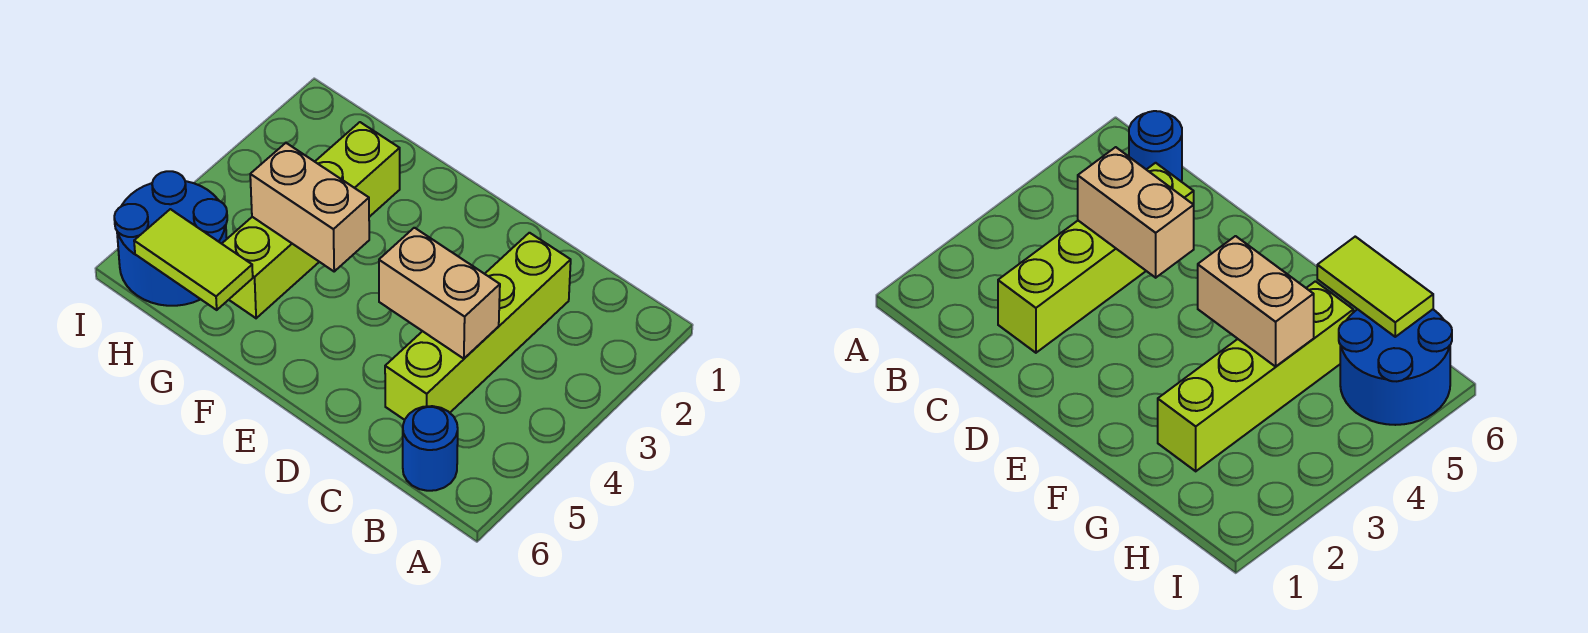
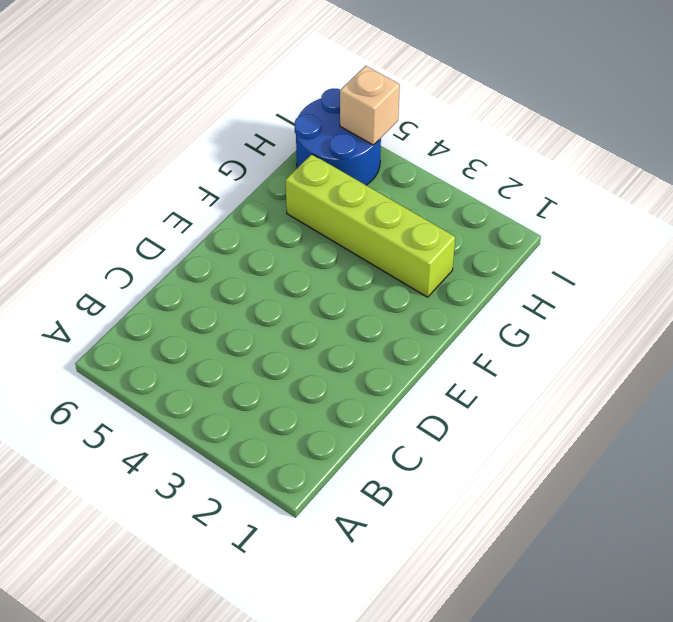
tan brick I5 level 2 -> none
none -> blue round brick B6 level 1
none -> lime brick C2:C5 level 1

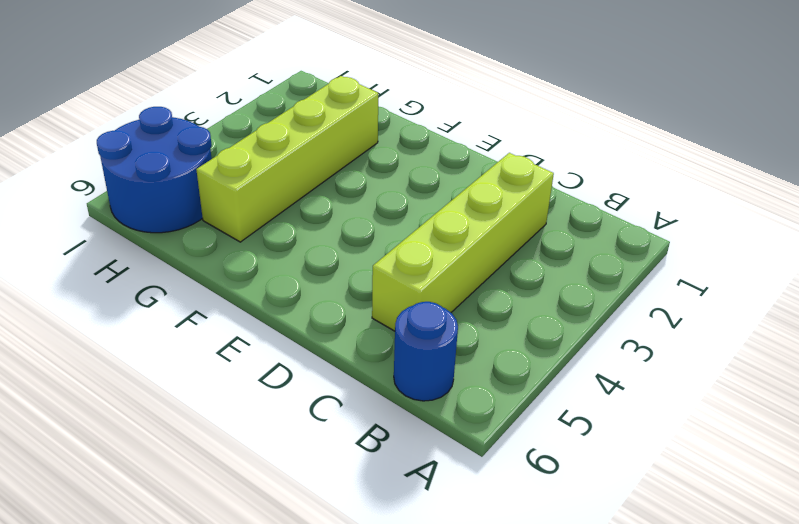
none -> tan brick C4:D4 level 2
none -> tan brick F4:G4 level 2

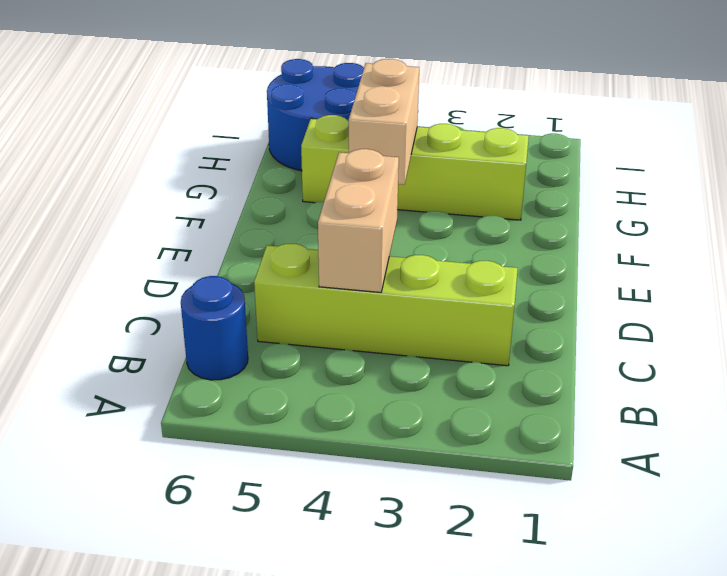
none -> lime tile G6:H6 level 2

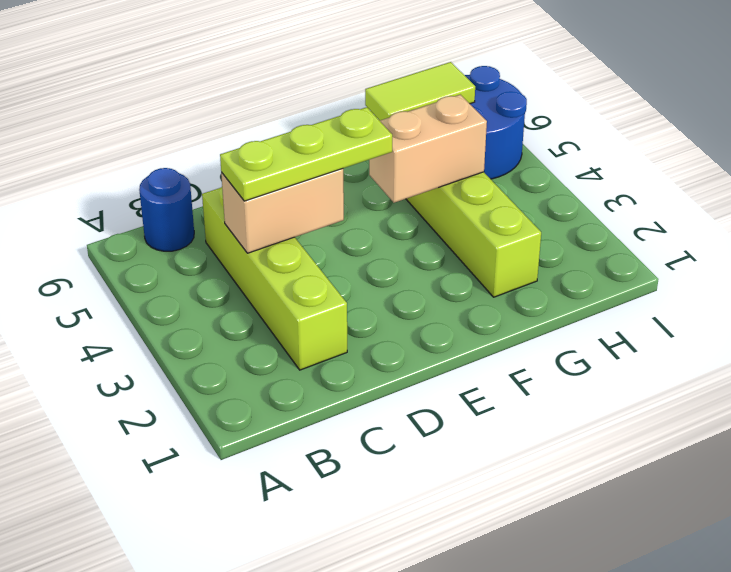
lime plate C4:E4 level 3 -> none

